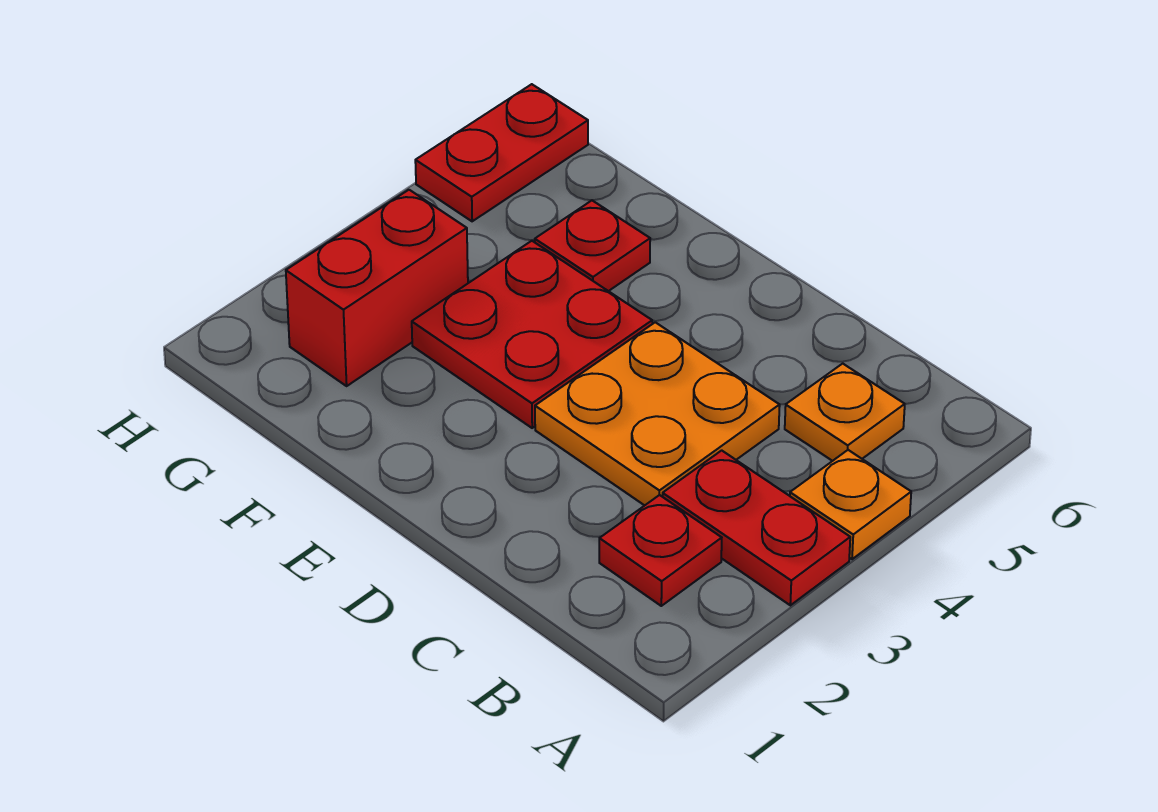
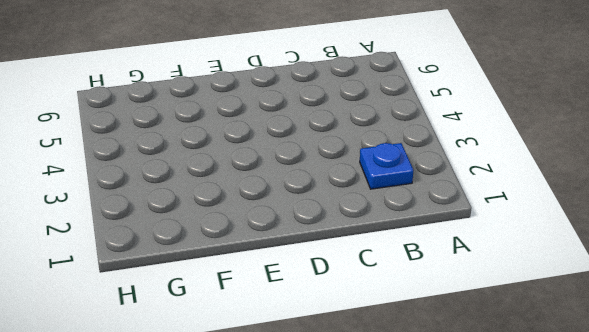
blue plate B2 level 1 -> red plate B2 level 1
none -> red plate A3:B3 level 1
none -> orange plate A4 level 1

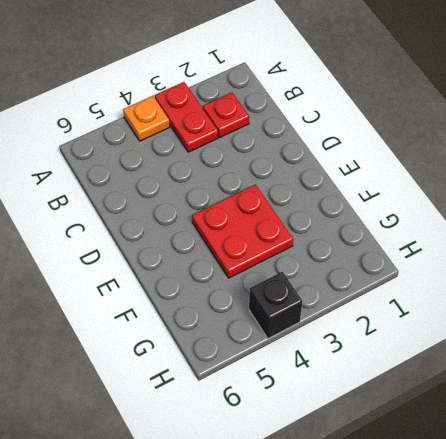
black brick H4 level 1 -> none
none -> orange plate B5 level 1
none -> orange plate C3:D4 level 1

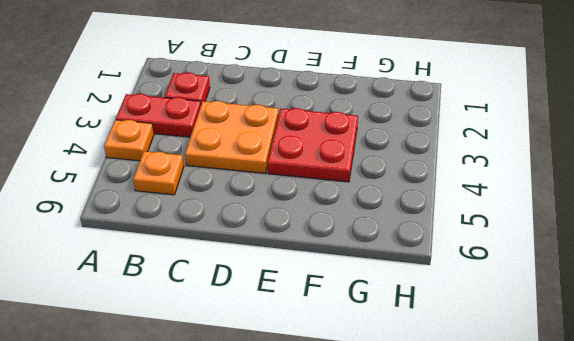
none -> red plate F5 level 1
none -> red brick G2:G3 level 1

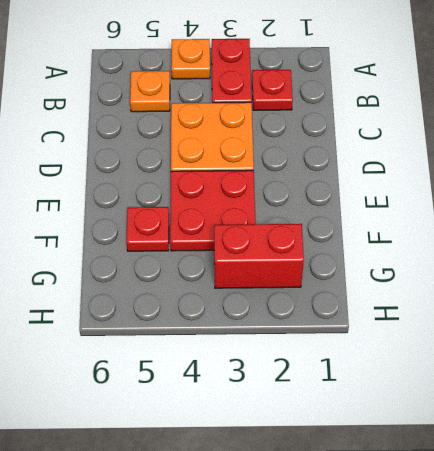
none -> red plate H5:H6 level 1

